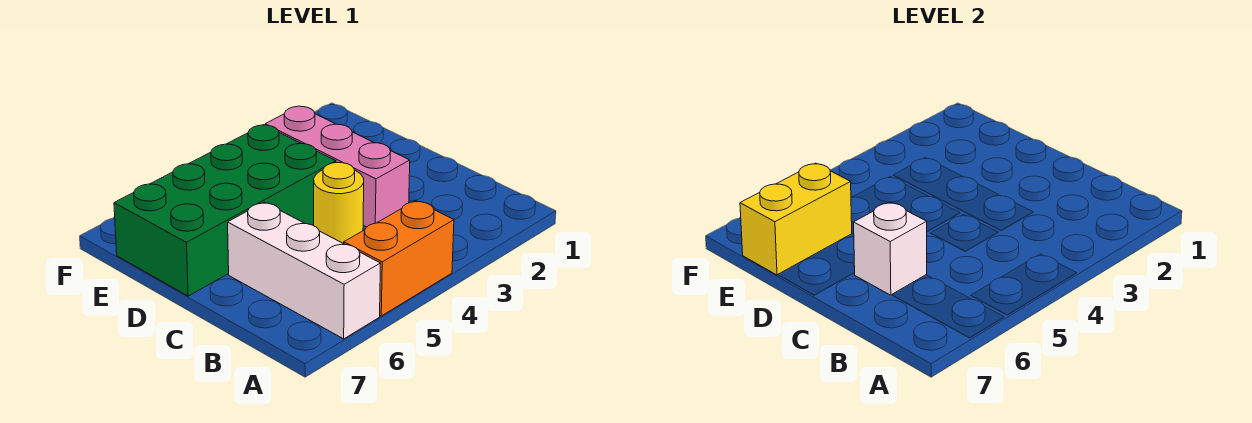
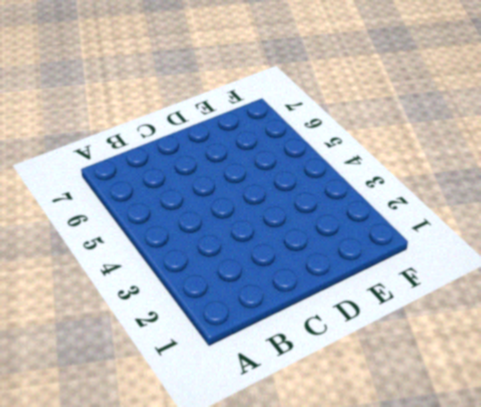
none -> orange brick A4:A5 level 1
none -> white brick A6:C6 level 1

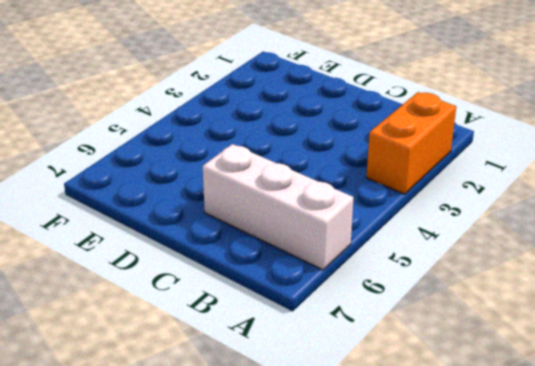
orange brick A2:A3 level 1 -> orange brick A4:A5 level 1
none -> pink brick C3:E3 level 1
none -> yellow round brick C4 level 1

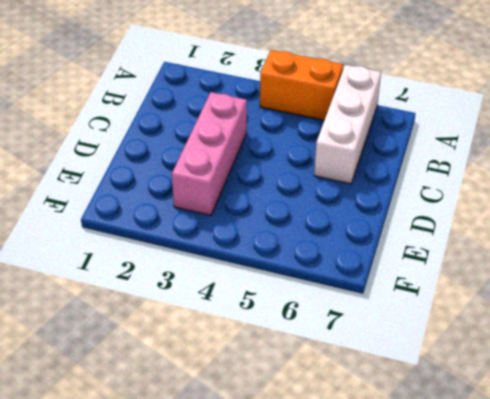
none -> yellow round brick C4 level 1
none -> green brick D4:E7 level 1

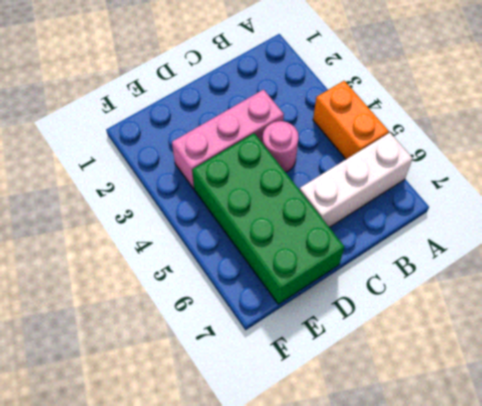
pink round brick C4 level 1 -> yellow round brick C4 level 1
none -> white brick C6 level 2
none -> yellow brick E6:E7 level 2

